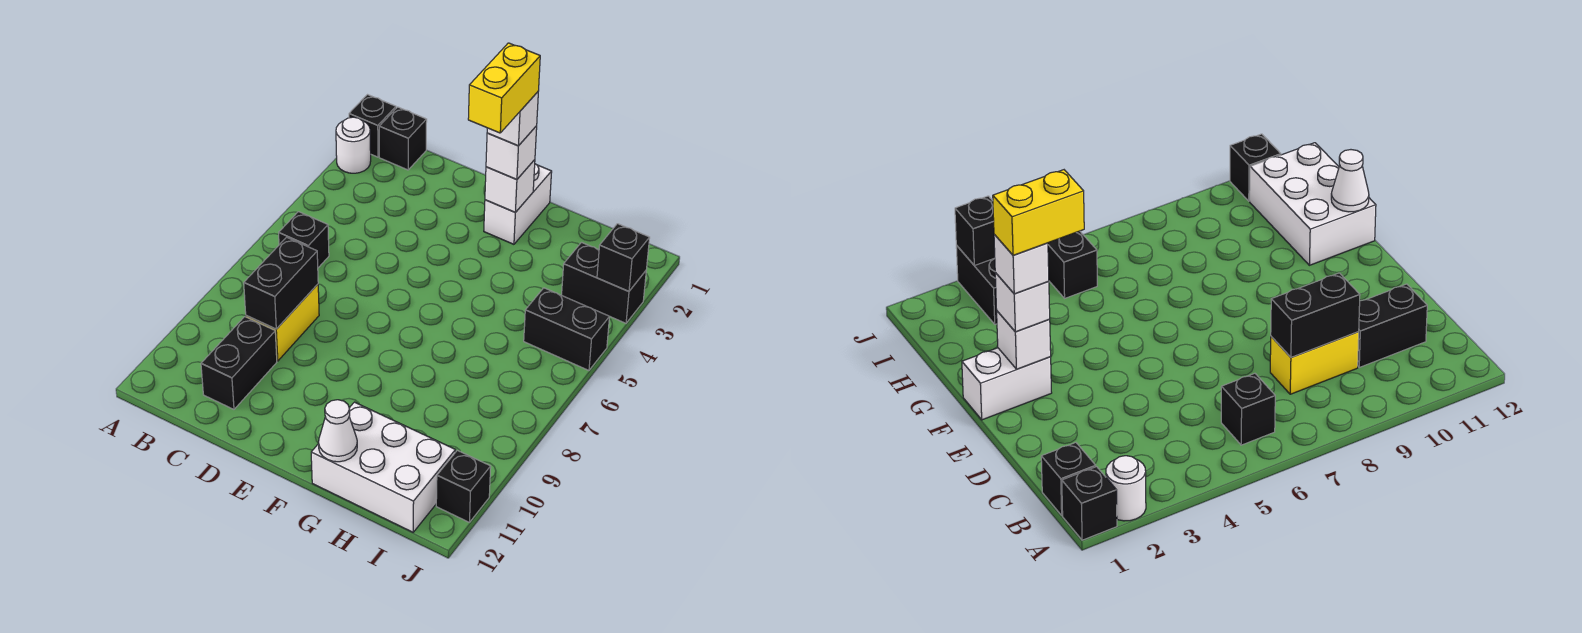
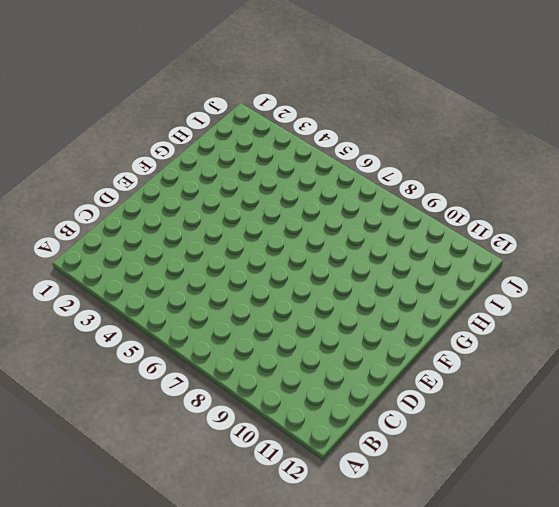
none -> black brick A1 level 1
none -> white round brick A2 level 1
none -> black brick B1 level 1

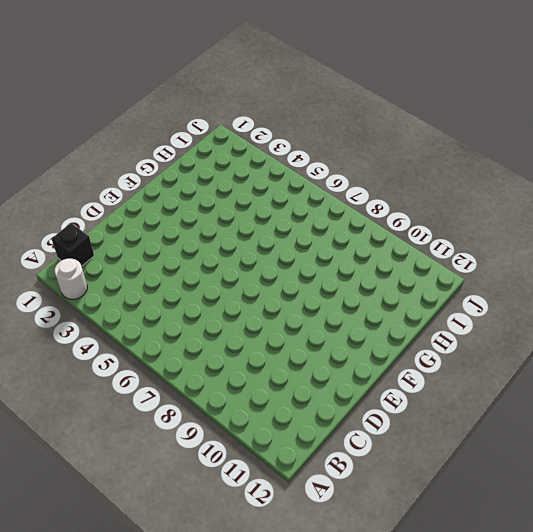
none -> black brick A1 level 1
none -> black brick B6 level 1
none -> yellow brick C8:C9 level 1

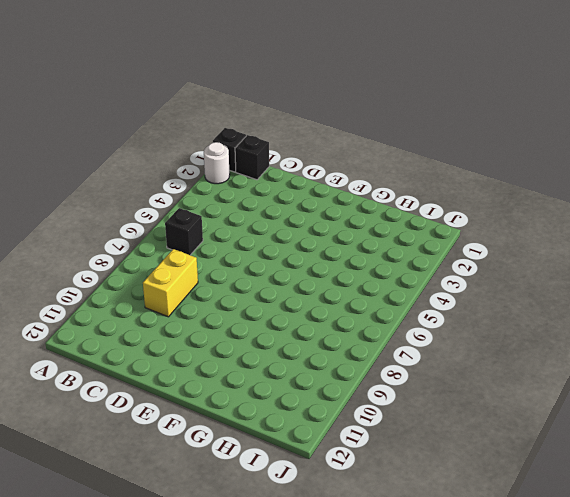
none -> black brick C10:C11 level 1
none -> white brick F1:F2 level 1
none -> white brick G11:I12 level 1

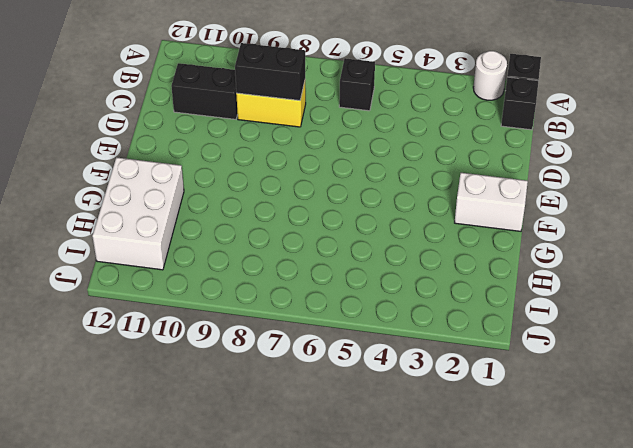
none -> black brick I3:J3 level 1
none -> black brick I5:J5 level 1
none -> black brick J11 level 1

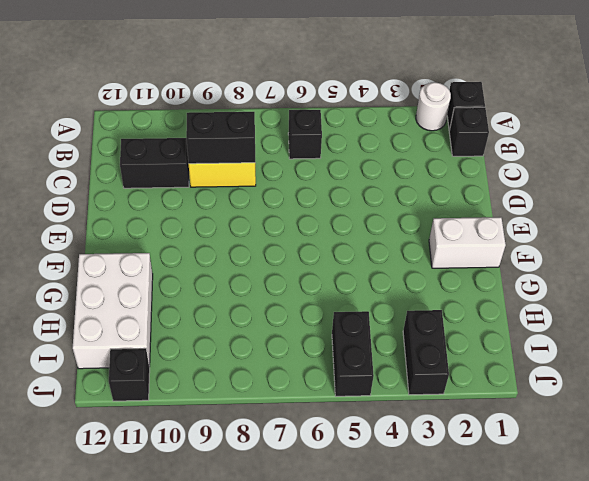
none -> white brick F2 level 2
none -> white cone G12 level 2
none -> black brick J3 level 2

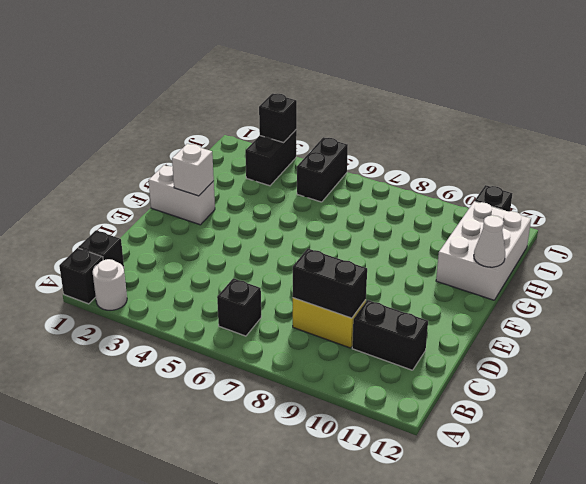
none -> white brick F2 level 3
none -> white brick F2 level 4
none -> yellow brick F2:F3 level 5

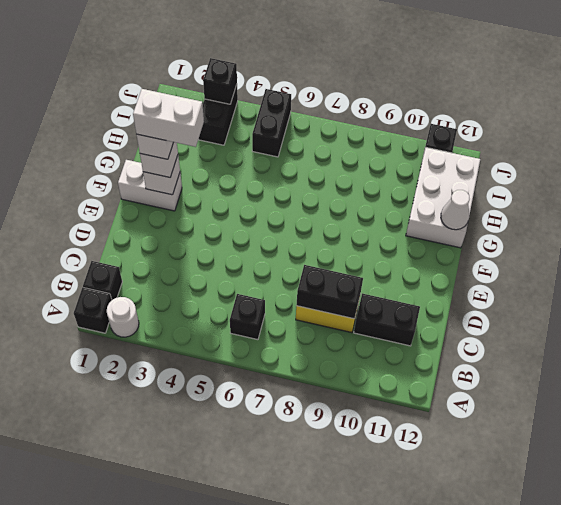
white brick F2:F3 level 5 -> yellow brick F2:F3 level 5

